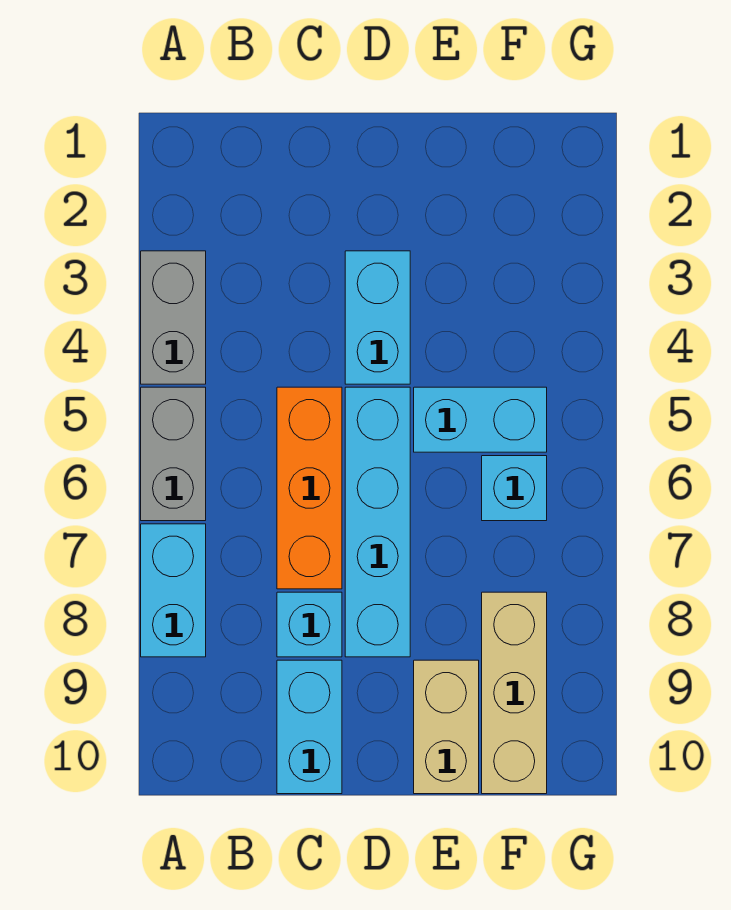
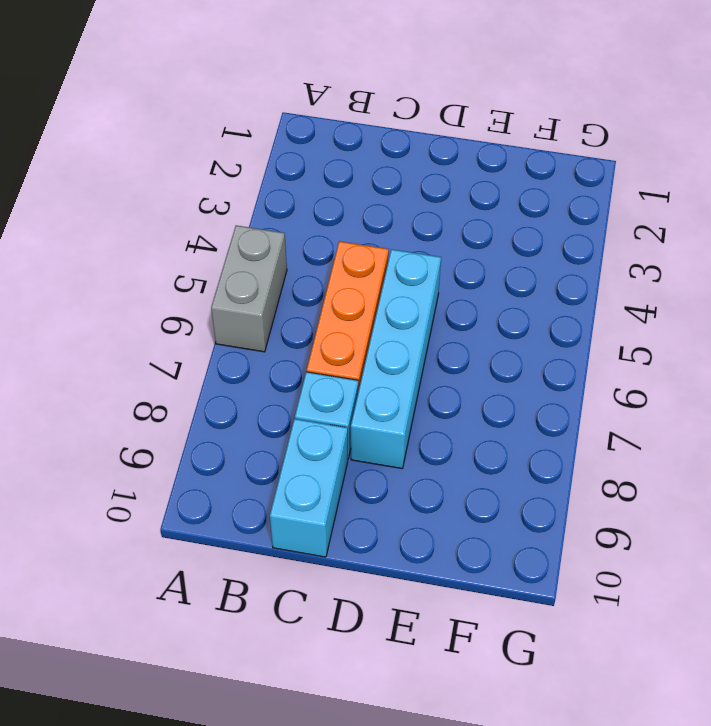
none -> grey brick A3:A4 level 1
none -> cyan brick A7:A8 level 1
none -> cyan brick D3:D4 level 1

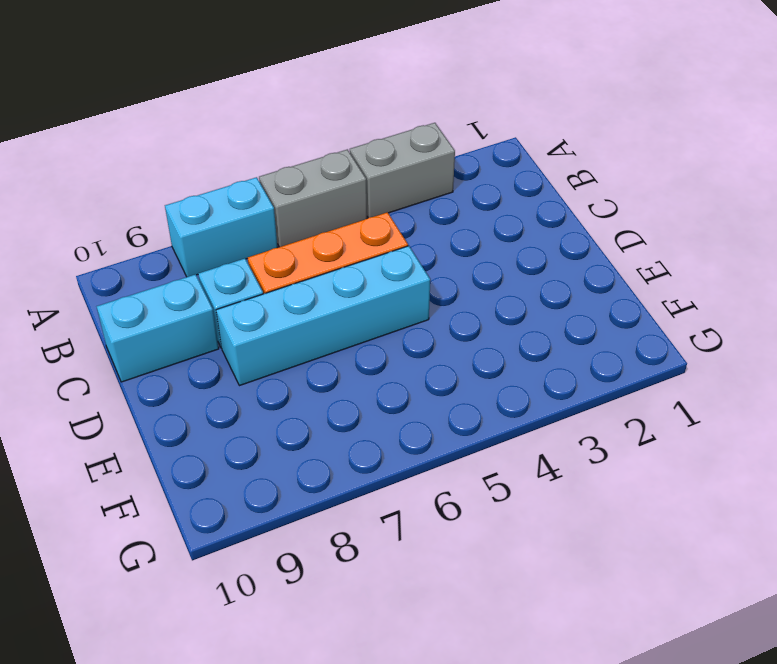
none -> cyan brick D3:D4 level 1
none -> cyan brick E5:F5 level 1
none -> tan brick E9:E10 level 1

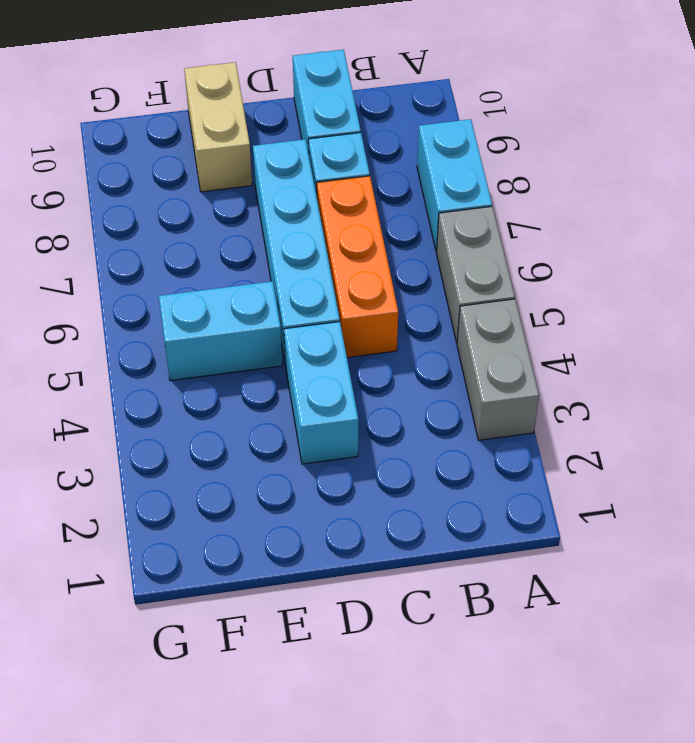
none -> cyan brick F6 level 1
none -> tan brick F8:F10 level 1

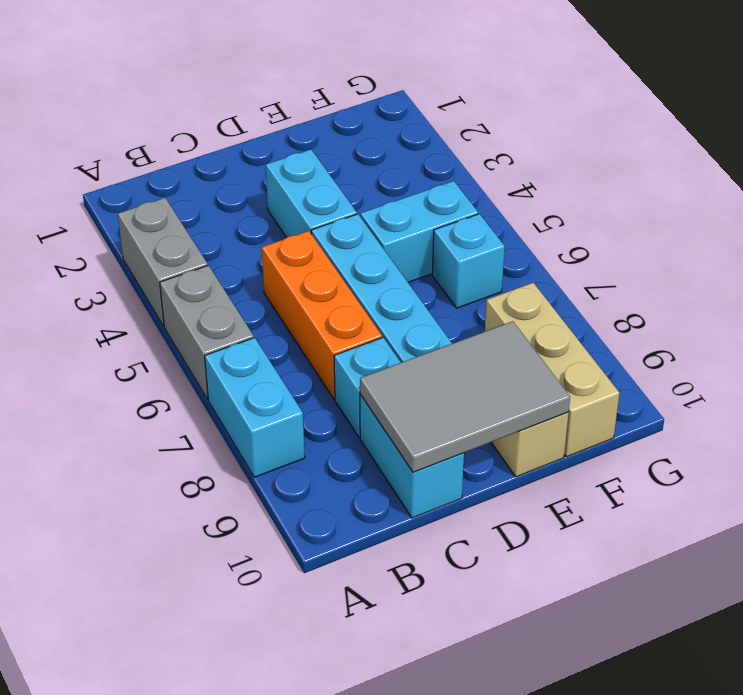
grey tile C9:E10 level 2 -> none

